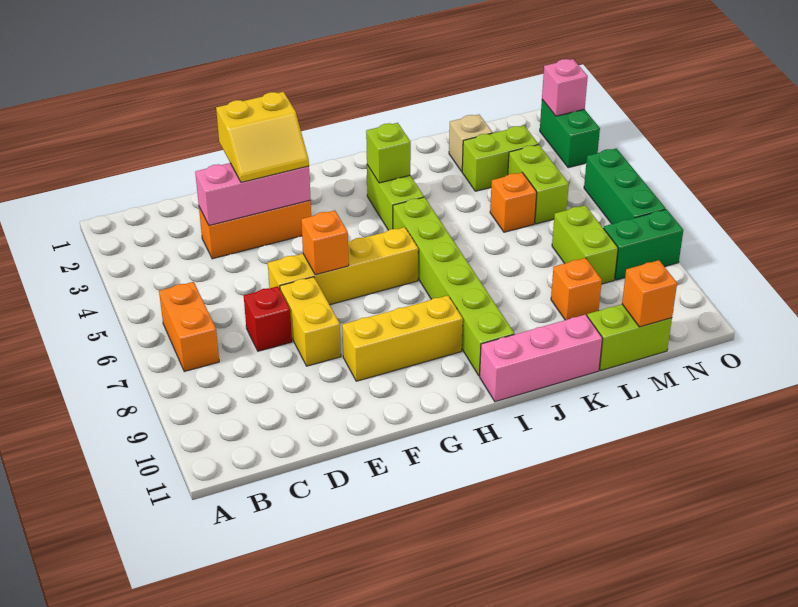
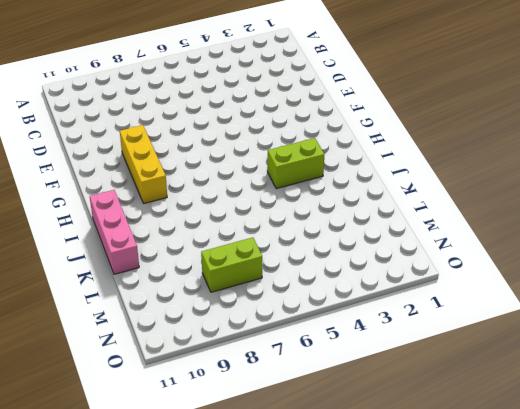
none -> orange brick B6:B7 level 1
none -> orange brick D3:F3 level 1
none -> red brick D7 level 1

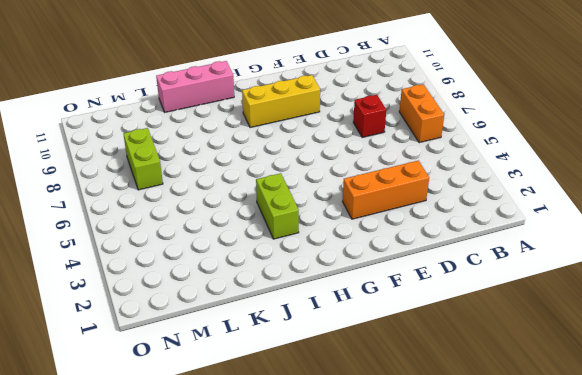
none -> yellow brick E6:H6 level 1
none -> yellow brick E7:E8 level 1
none -> lime brick I5:I10 level 1

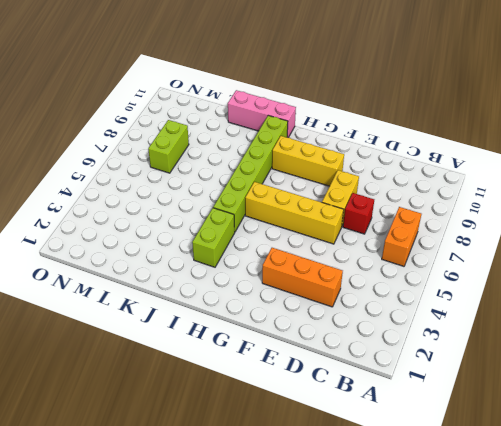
none -> tan brick L2 level 1
none -> lime brick L3:M3 level 1
none -> orange brick L5 level 1

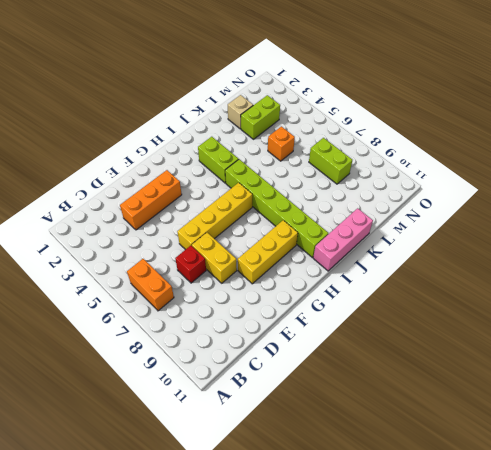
none -> orange brick L9 level 1
none -> lime brick L11:M11 level 1
none -> lime brick M4:M5 level 1

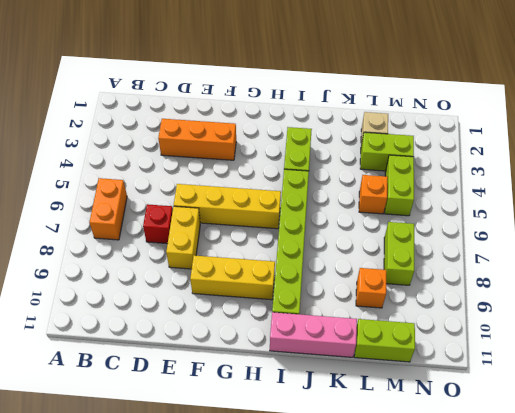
none -> green brick N8:O8 level 1
none -> green brick O2:O3 level 1
none -> green brick O5:O7 level 1

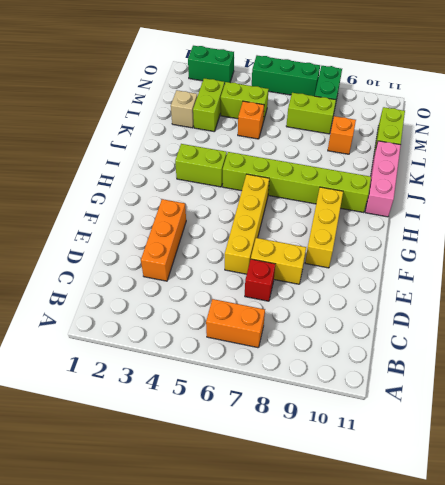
none -> pink brick D3:F3 level 2
none -> orange brick F6 level 2
none -> lime brick I3 level 2

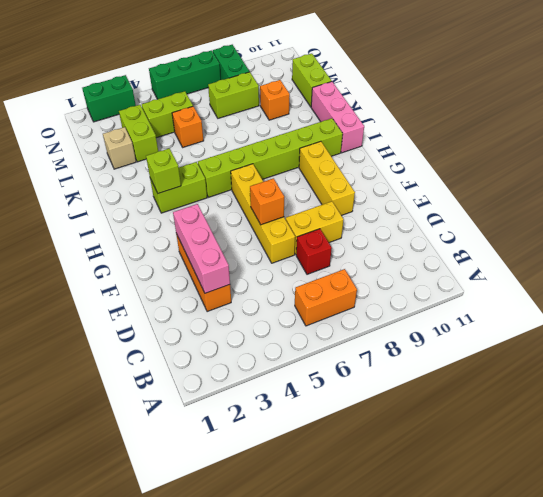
none -> orange brick M11 level 2
none -> pink brick O2 level 2
none -> yellow slope E2:F3 level 3 top 2

